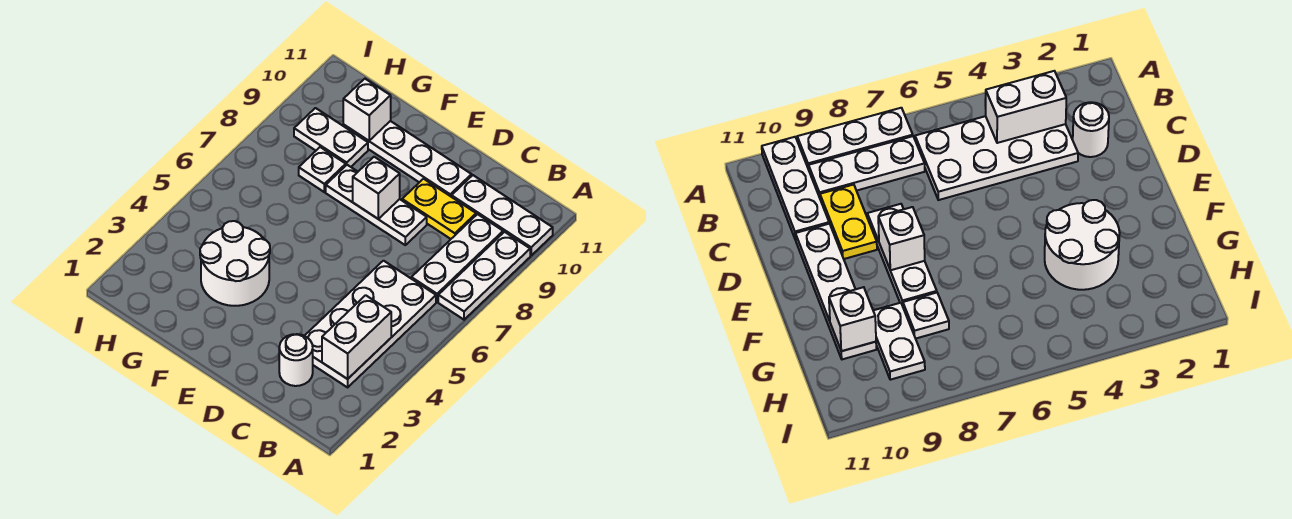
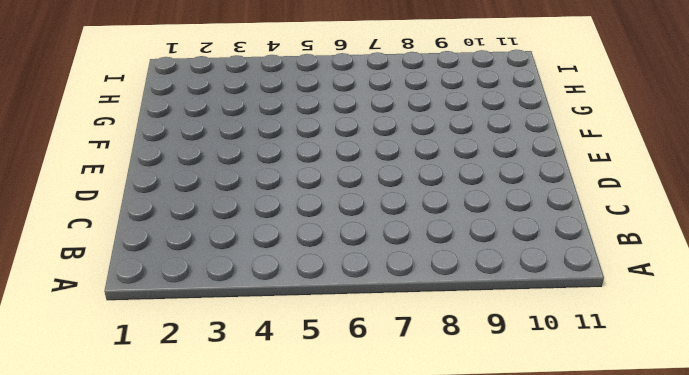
none -> white plate A7:A9 level 1
none -> white plate A10:C10 level 1
none -> white plate B3:C6 level 1

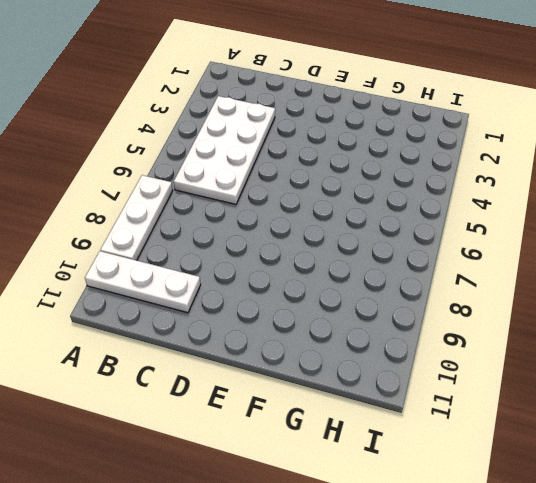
none -> white plate B7:B9 level 1
none -> white round brick C2 level 1
none -> yellow plate C9:D9 level 1

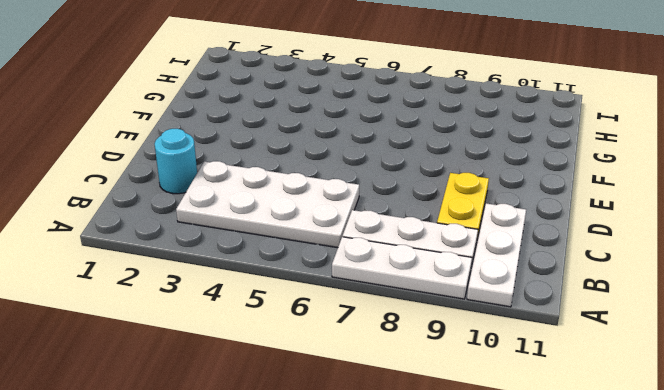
cyan round brick C2 level 1 -> white round brick C2 level 1
none -> white plate D8:F8 level 1
none -> white plate D10:G10 level 1
none -> white round brick F3:G4 level 1

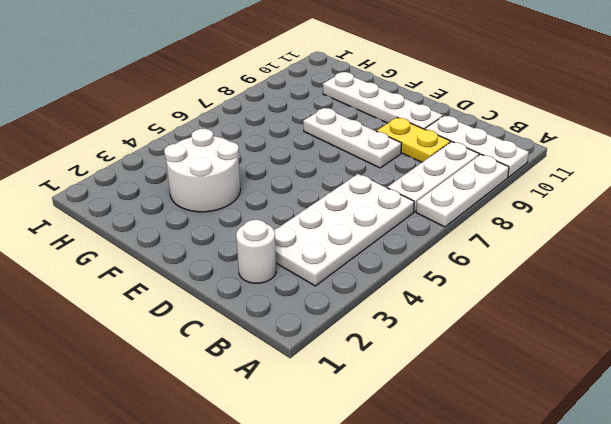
none -> white plate G8 level 1
none -> white plate G9:H9 level 1
none -> white brick B3:B4 level 2

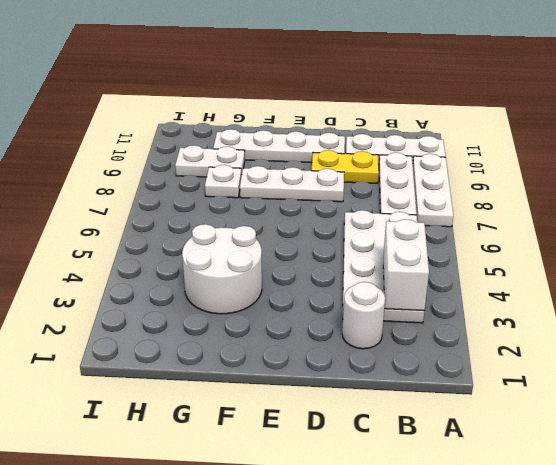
none -> white brick E8 level 2
none -> white brick G10 level 2

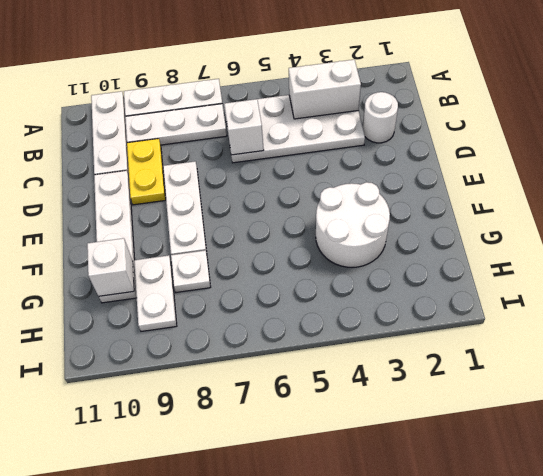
white brick C6 level 2 -> white brick E8 level 2

